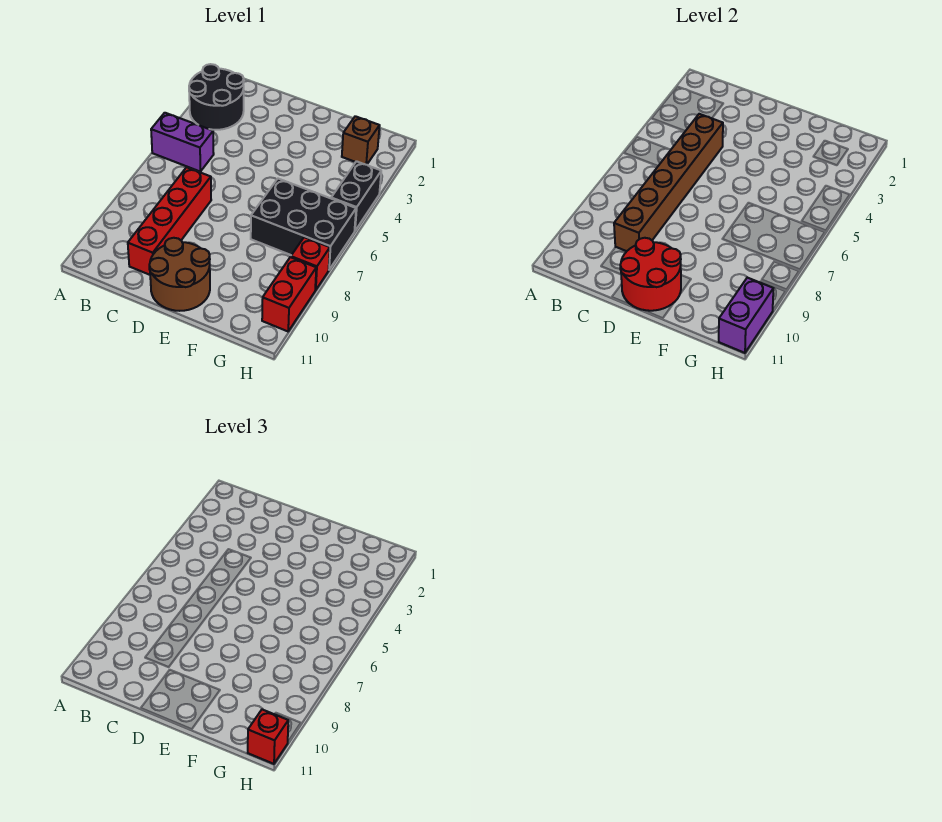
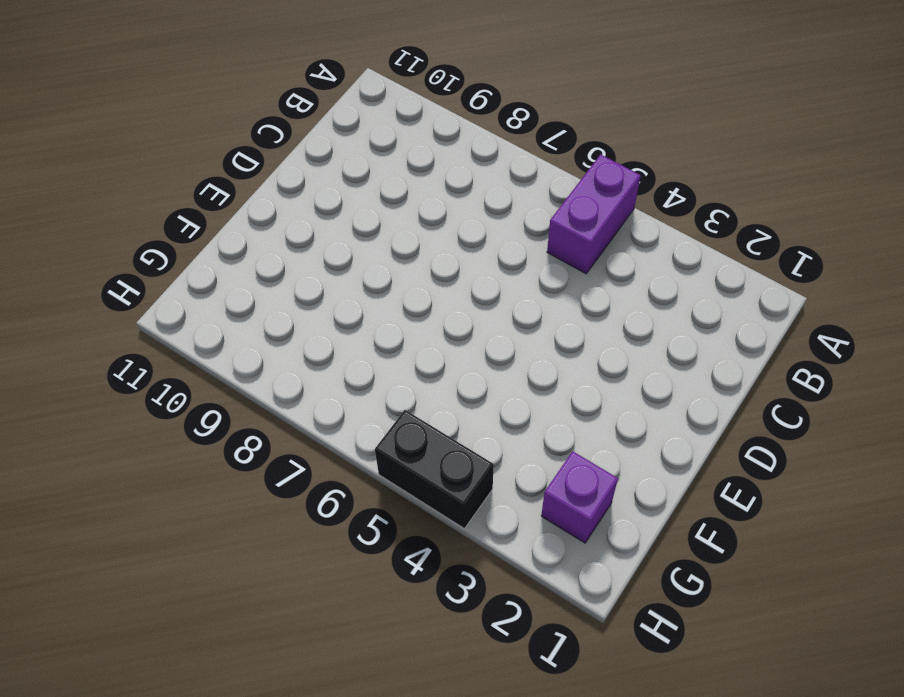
purple brick G2 level 1 -> brown brick G2 level 1
none -> black round brick A2:B3 level 1
none -> red brick C7:C10 level 1
none -> brown round brick D10:E11 level 1

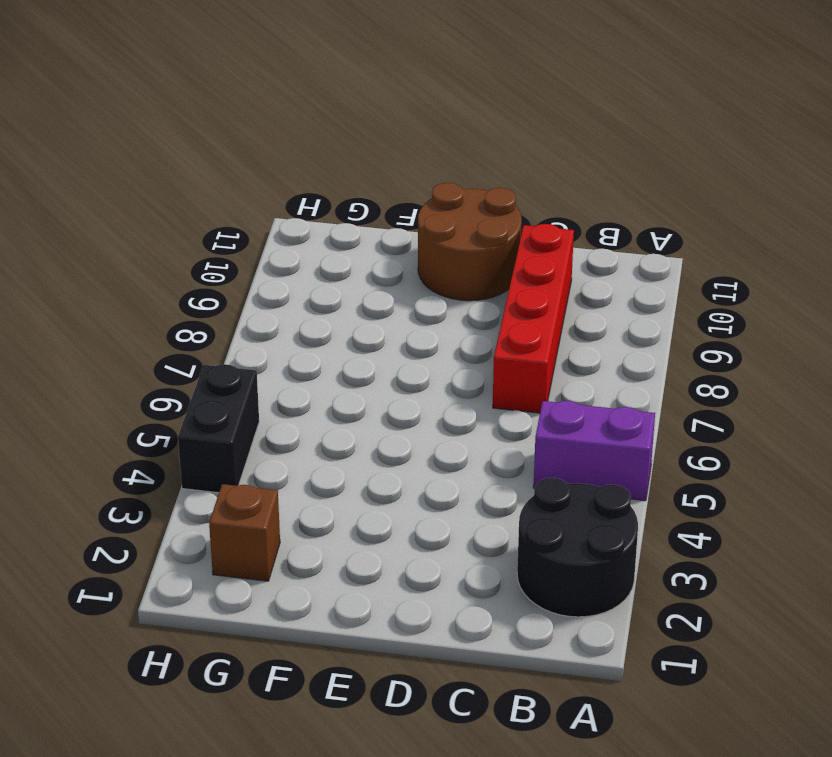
none -> black brick F6:H7 level 1
none -> red brick H8 level 1
none -> red brick H9:H10 level 1

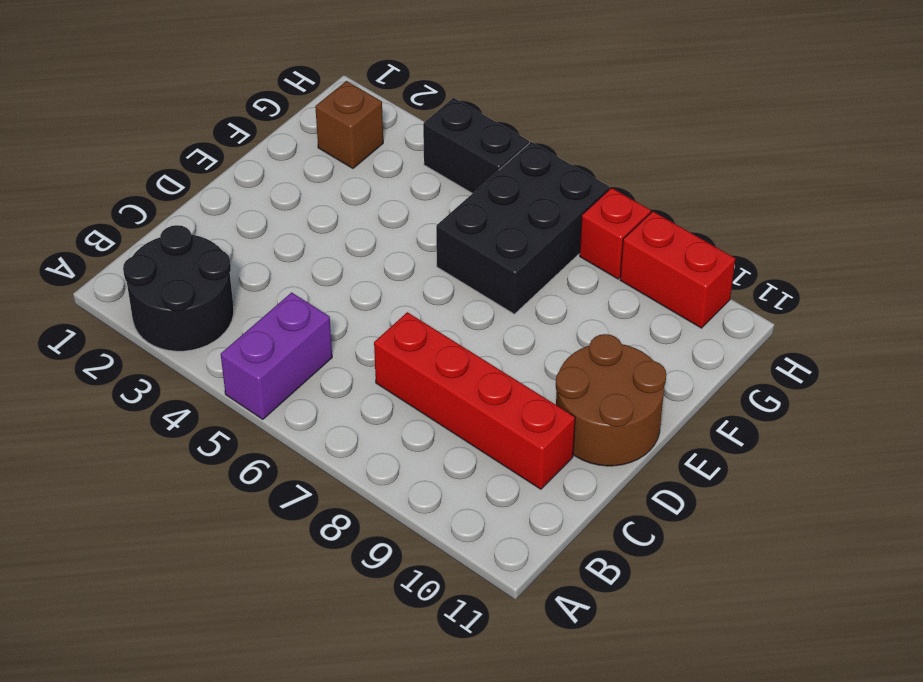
none -> brown brick C4:C9 level 2
none -> red round brick D10:E11 level 2
none -> purple brick H10:H11 level 2

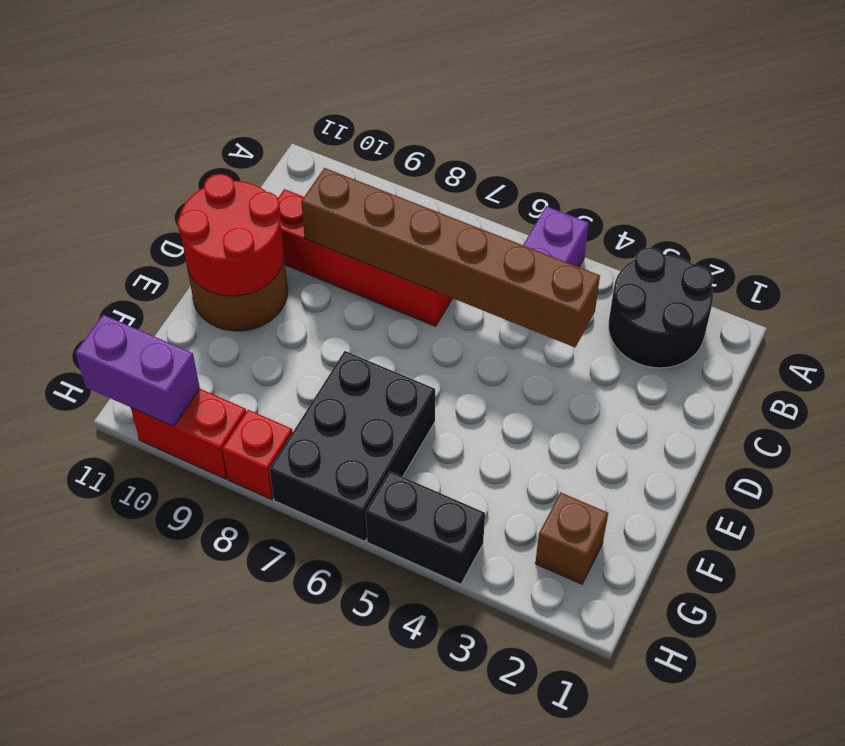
none -> red brick H11 level 3

